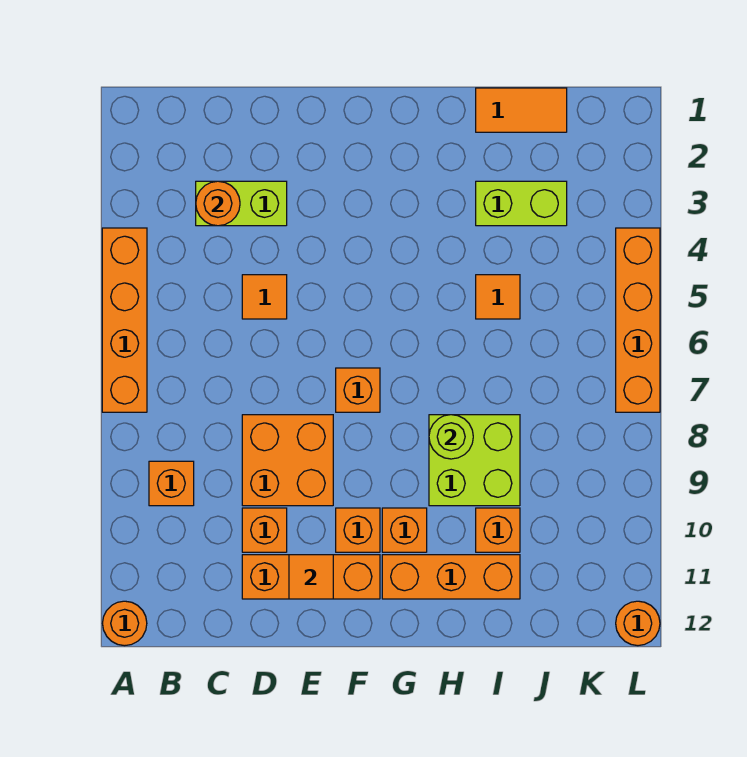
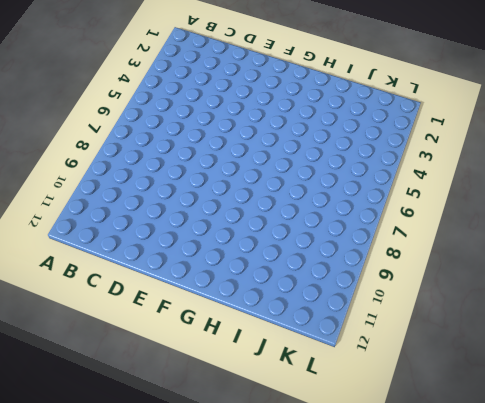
none -> orange brick A4:A7 level 1
none -> orange round brick A12 level 1
none -> orange brick B9 level 1

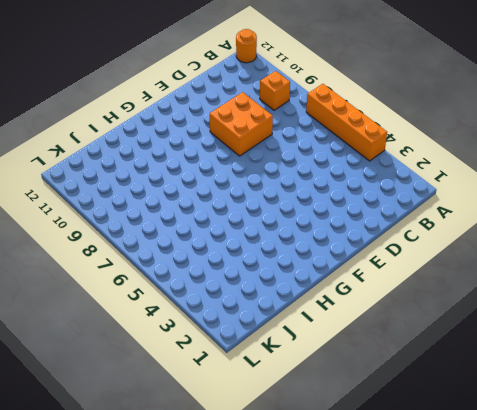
none -> lime brick C3:D3 level 1
none -> orange tile D5 level 1
none -> orange brick D10 level 1

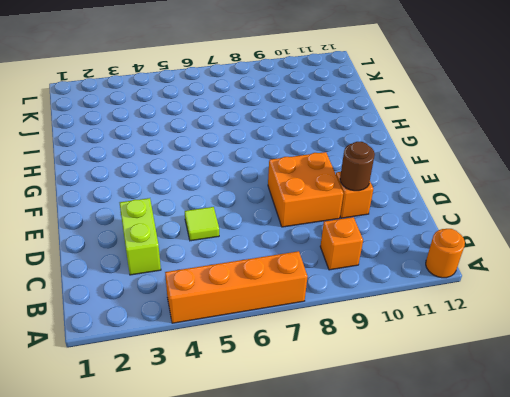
lime tile D5 level 1 -> orange tile D5 level 1
brown round brick D10 level 2 -> none
none -> orange brick D11:F11 level 1
none -> orange brick F7 level 1
none -> orange brick F10 level 1

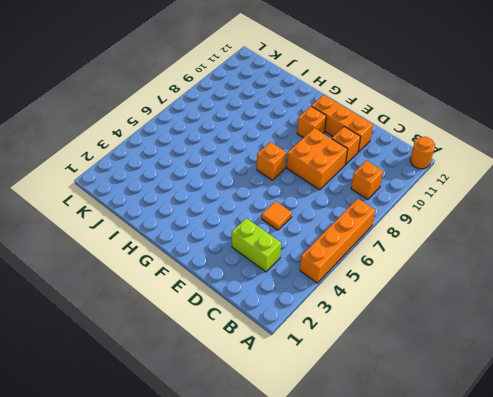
none -> orange brick G10 level 1
none -> orange brick G11:I11 level 1
none -> lime brick H8:I9 level 1

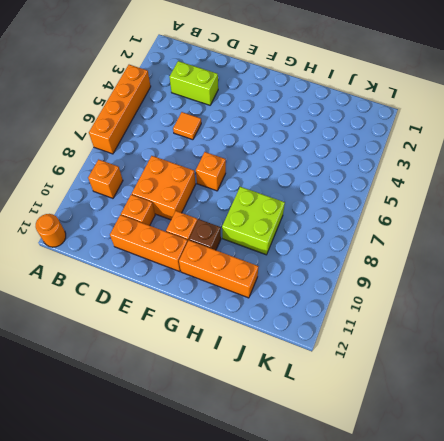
brown brick G10 level 1 -> orange brick G10 level 1
none -> orange tile I1:J1 level 1
none -> lime brick I3:J3 level 1
none -> orange tile I5 level 1

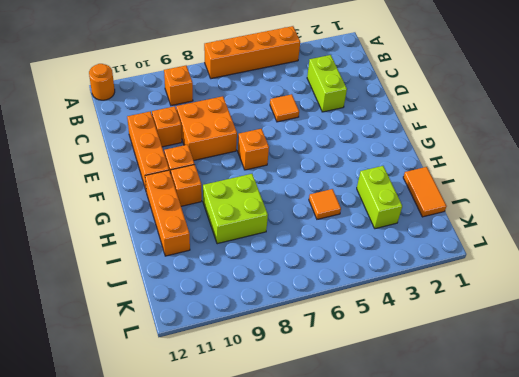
none -> orange brick I10 level 1
none -> orange brick L4:L7 level 1
none -> orange round brick L12 level 1

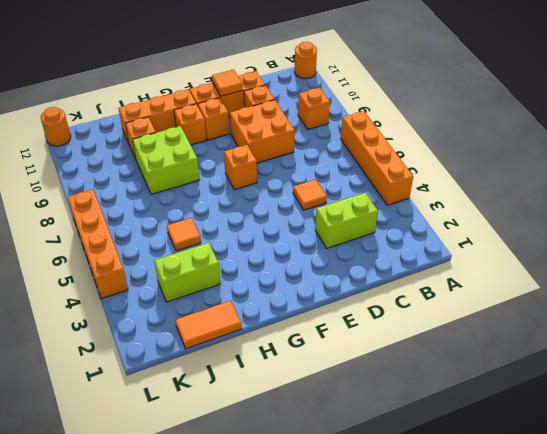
none -> orange round brick C3 level 2
none -> lime round brick H8 level 2

